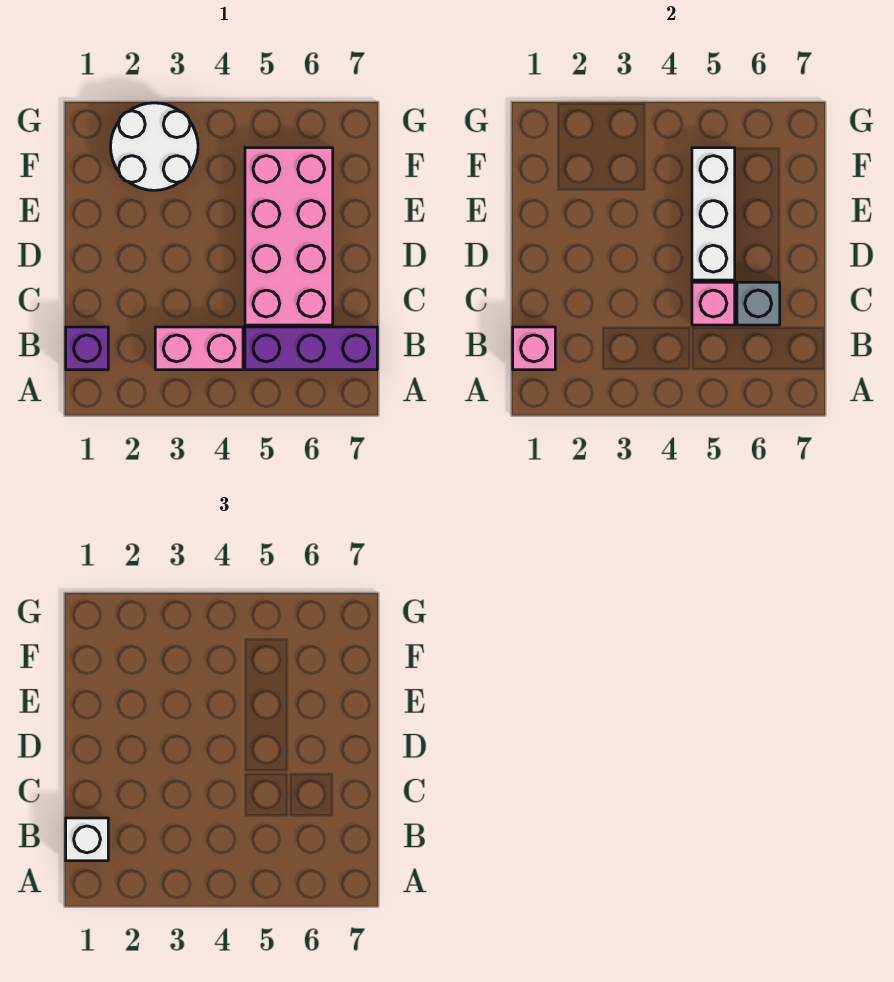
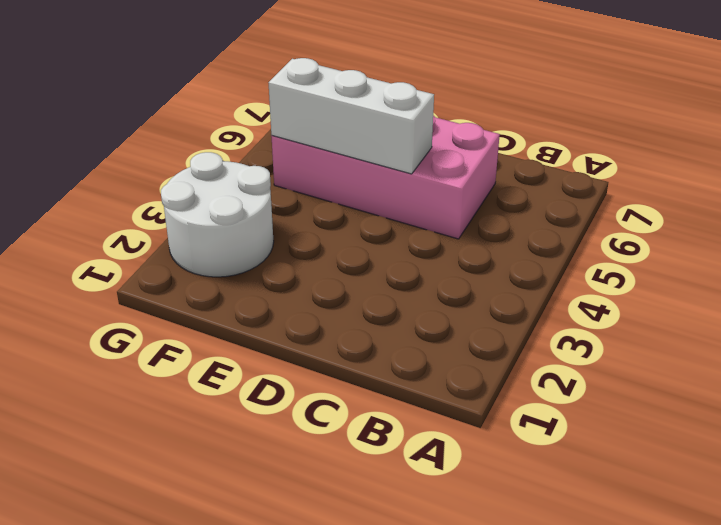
none -> purple brick B1 level 1
none -> pink brick B3:B4 level 1

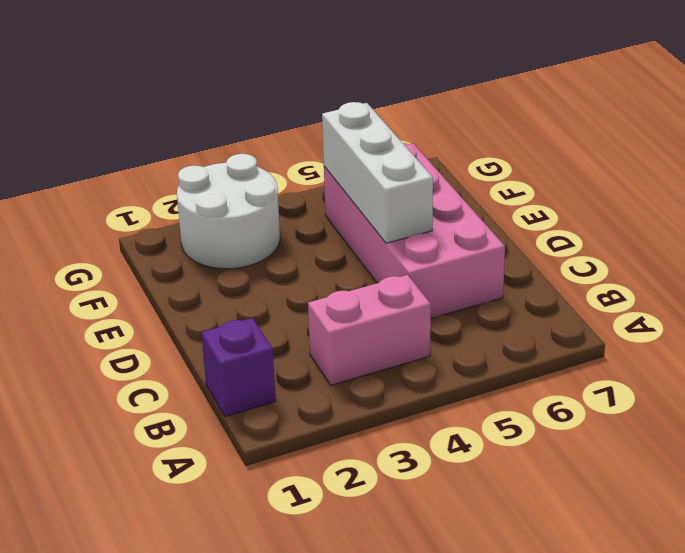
none -> purple brick B5:B7 level 1
none -> pink brick B1 level 2

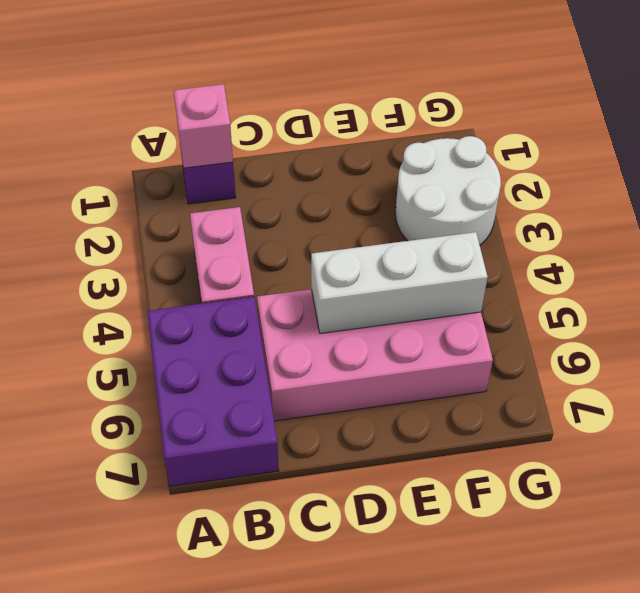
purple brick A5:B7 level 1 -> purple brick B5:B7 level 1
none -> pink brick C5 level 2
none -> grey brick C6 level 2

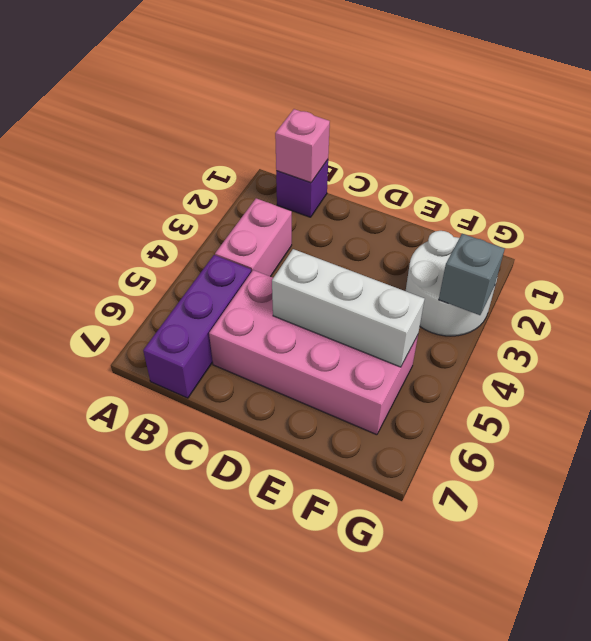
grey brick G3 level 2 -> grey brick C6 level 2
none -> pink brick C5 level 2
none -> white brick B1 level 3

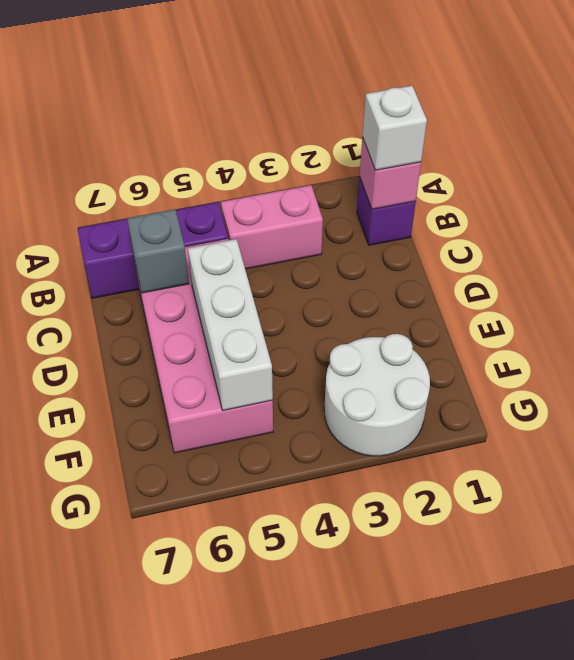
none -> pink brick C5 level 2

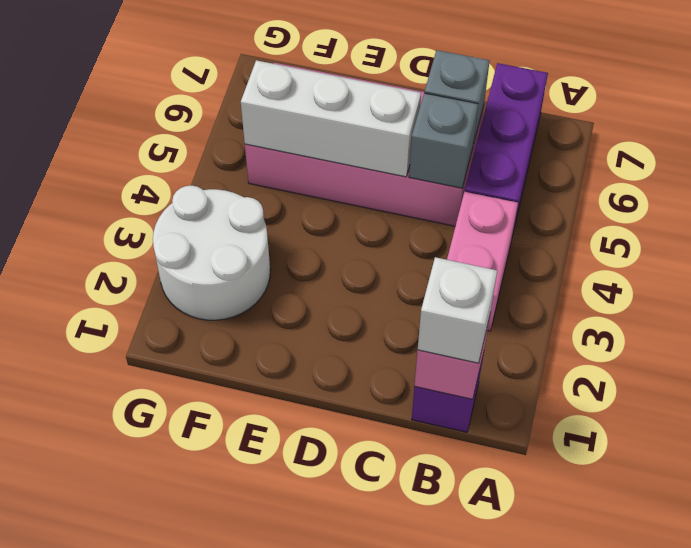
grey brick C5 level 2 -> pink brick C5 level 2

